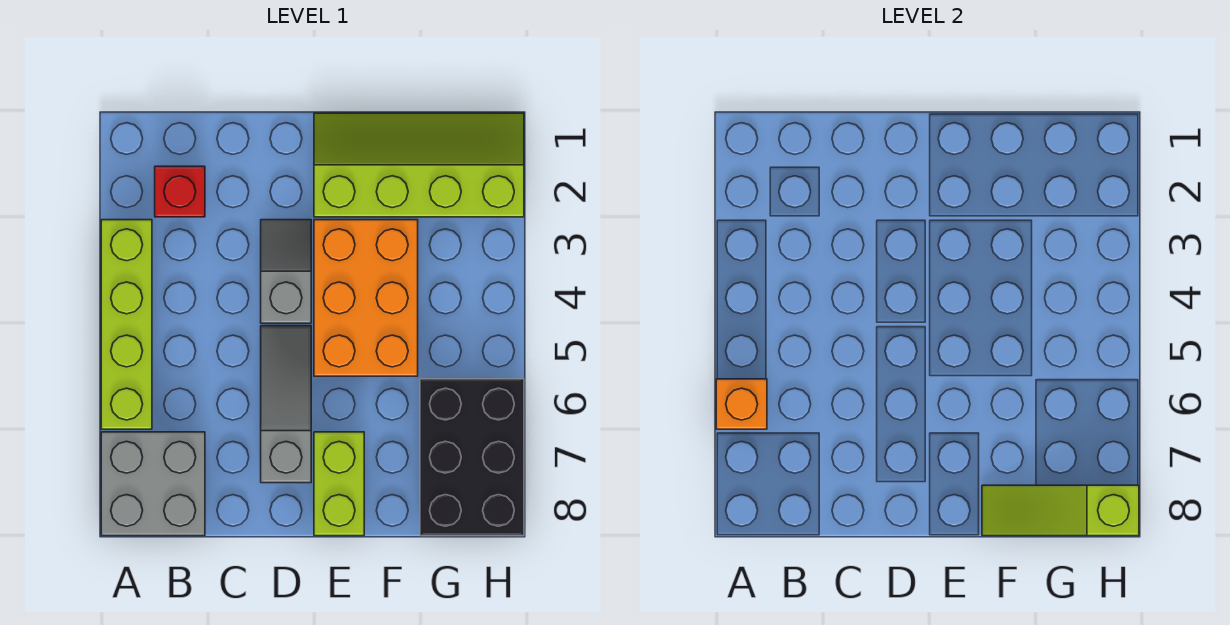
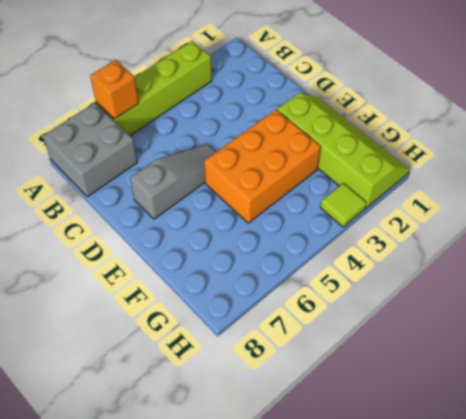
lime tile H3 level 1 -> none
none -> red brick B2 level 1
none -> grey slope D3:D4 level 1 top 4

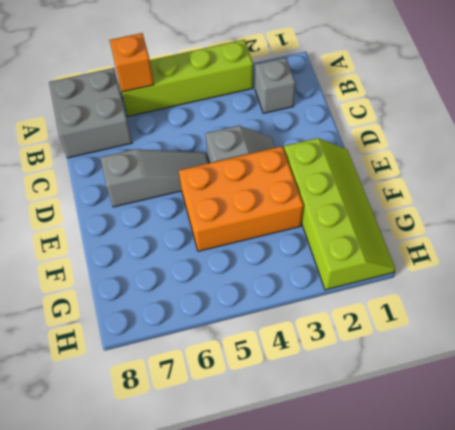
grey brick B2 level 1 -> red brick B2 level 1
none -> lime brick E7:E8 level 1
none -> black brick G6:H8 level 1

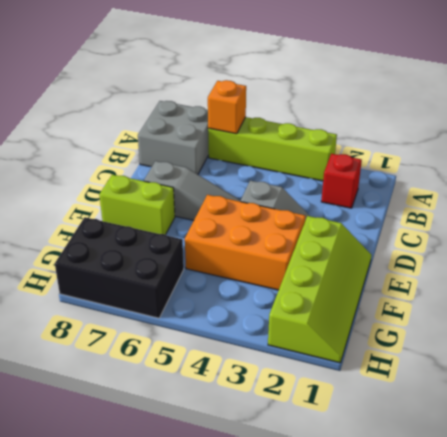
none -> lime slope F8:H8 level 2 top H

